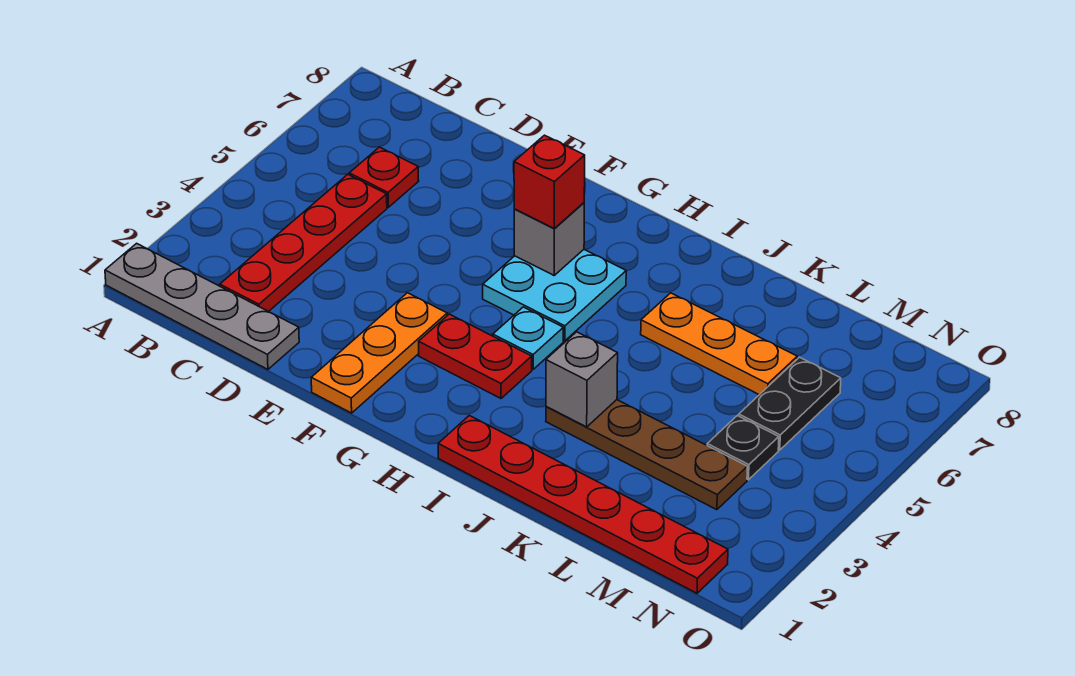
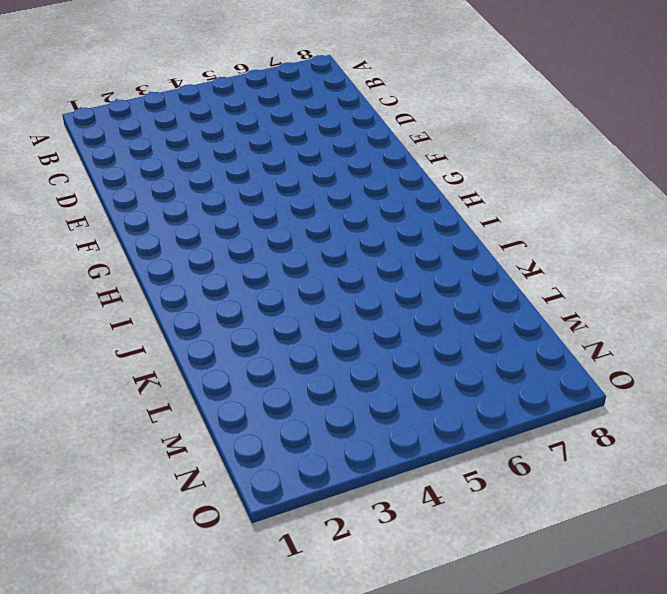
none -> grey plate A1:D1 level 1
none -> red plate C2:C5 level 1
none -> red plate C6 level 1

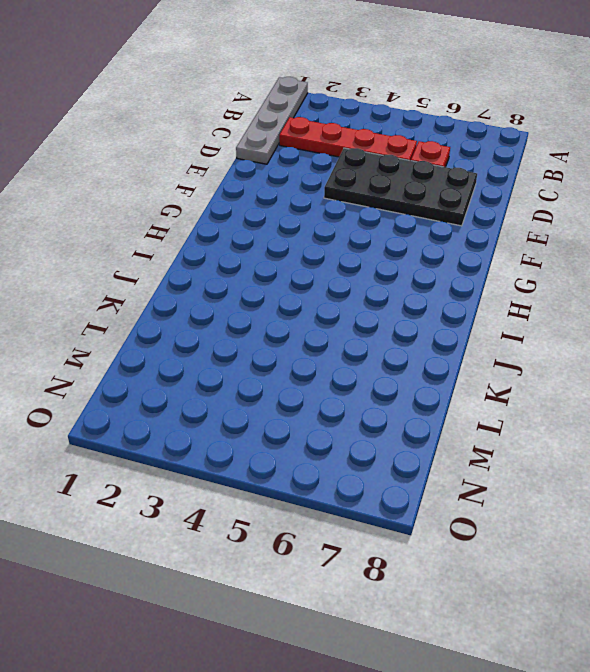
black plate D4:E7 level 1 -> none
none -> orange plate F1:F3 level 1
none -> red plate G3:H3 level 1
none -> cyan plate G5:H6 level 1

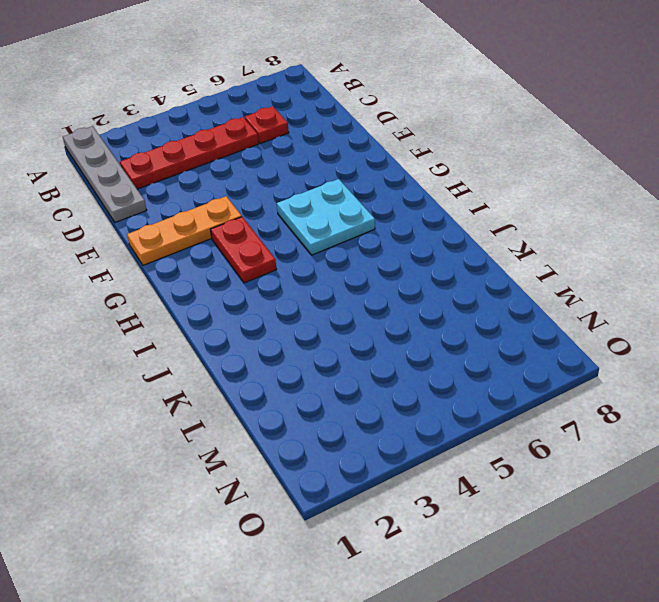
none -> cyan plate H4 level 1
none -> red plate I1:N1 level 1
none -> brown plate J3:M3 level 1

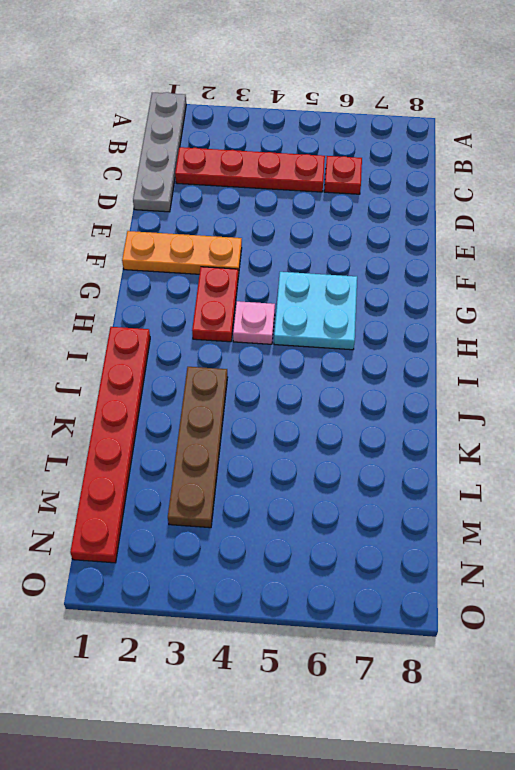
pink plate H4 level 1 -> cyan plate H4 level 1
none -> orange plate J6:L6 level 1
none -> black plate M4 level 1
none -> black plate M5:M6 level 1

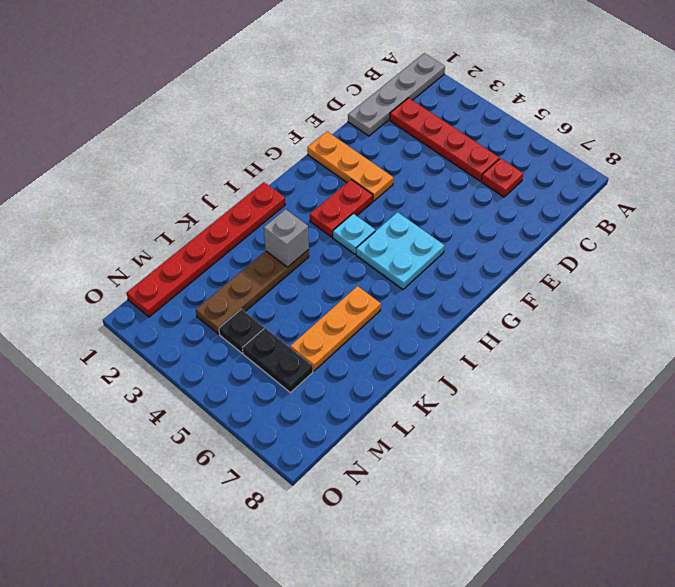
none -> grey brick G6 level 2
none -> red brick G6 level 3

